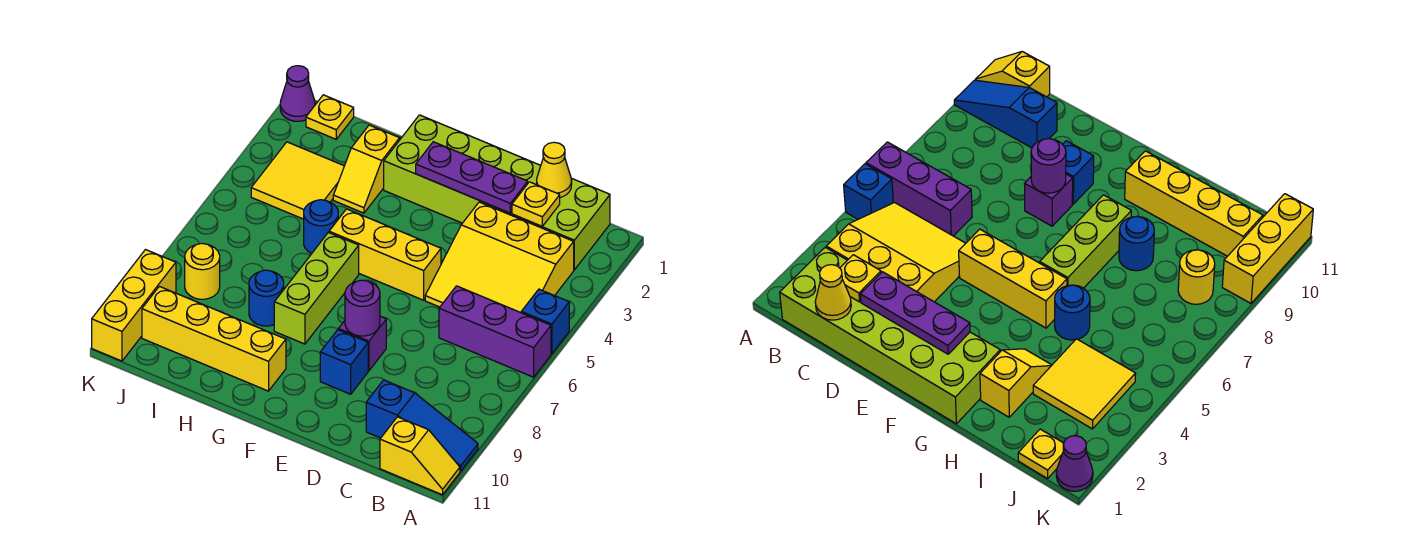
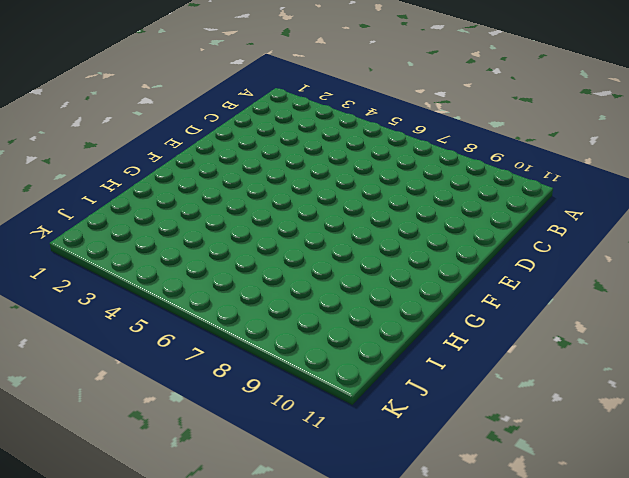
none -> blue brick A5 level 1
none -> purple brick A6:C6 level 1
none -> blue slope A10:C10 level 1 top C

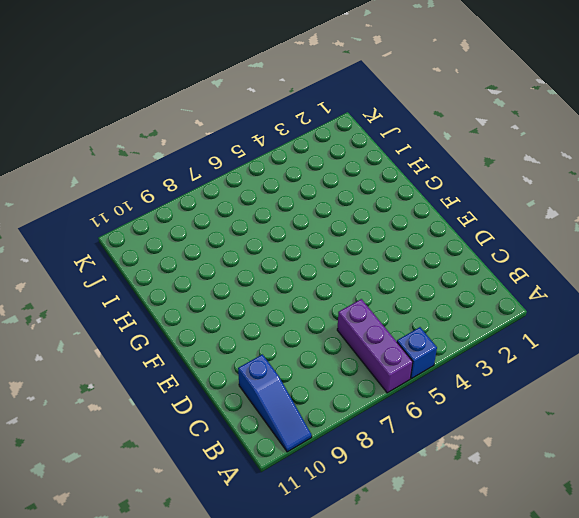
none -> yellow slope A11:B11 level 1 top B
none -> lime brick B1:G2 level 1
none -> yellow slope B3:D5 level 1 top 3

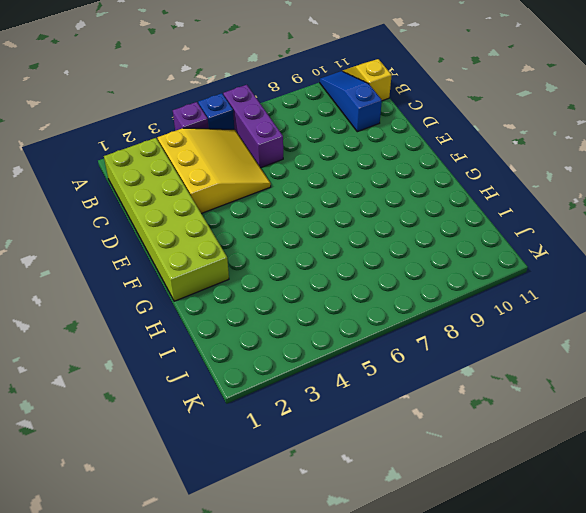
purple brick A4 level 1 -> purple brick E8 level 1
none -> yellow brick E5:G5 level 1
none -> blue brick E9 level 1
none -> lime brick G6:G8 level 1

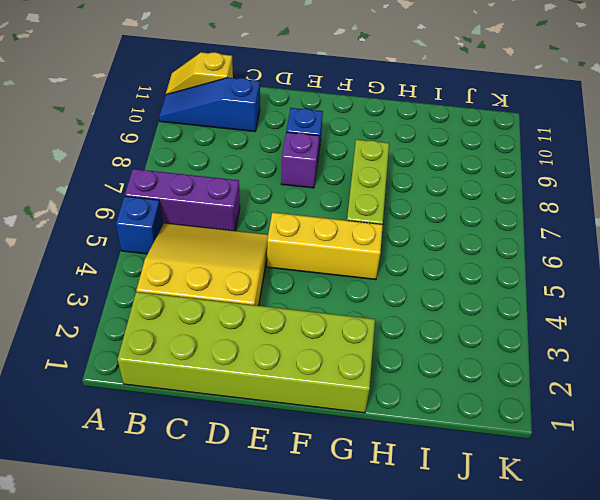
none -> yellow brick G10:J10 level 1
none -> yellow slope H2:H3 level 1 top 2
none -> blue round brick H5 level 1

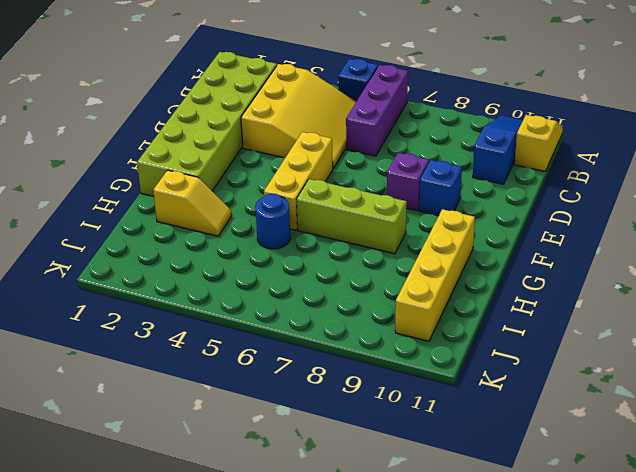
none -> blue round brick H8 level 1
none -> yellow tile I3:J4 level 1
none -> yellow plate J1 level 1

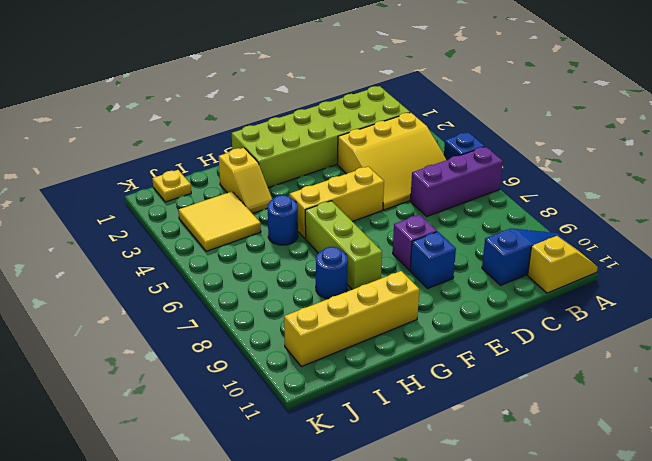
none -> yellow round brick J8 level 1
none -> purple cone K1 level 1
none -> yellow brick K9:K11 level 1

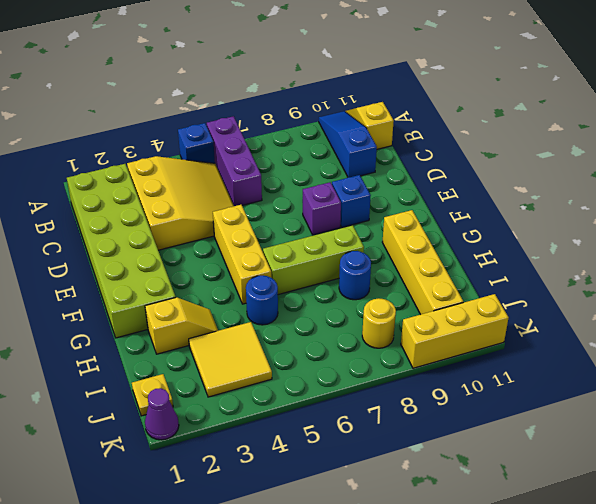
none -> yellow cone C1 level 2
none -> yellow plate C2 level 2
none -> purple plate D2:F2 level 2

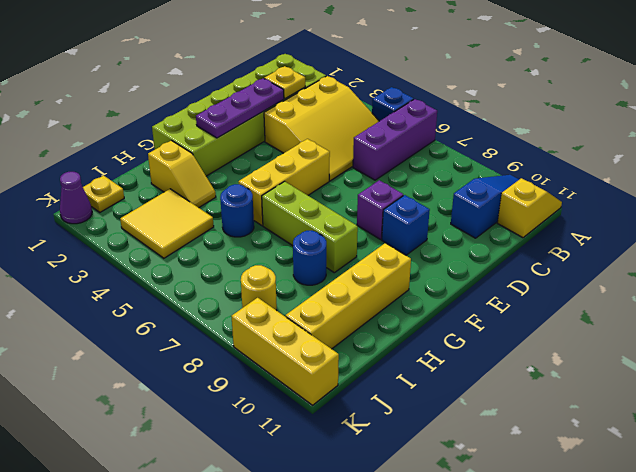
none -> yellow cone C1 level 2
none -> purple round brick E8 level 2

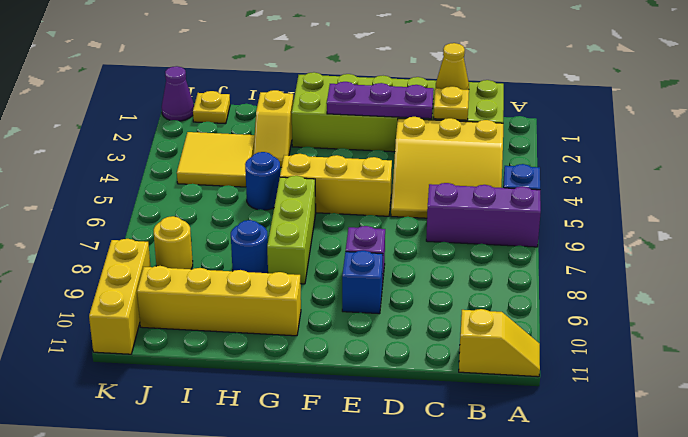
none -> blue slope A10:C10 level 1 top C
none -> purple round brick E8 level 2

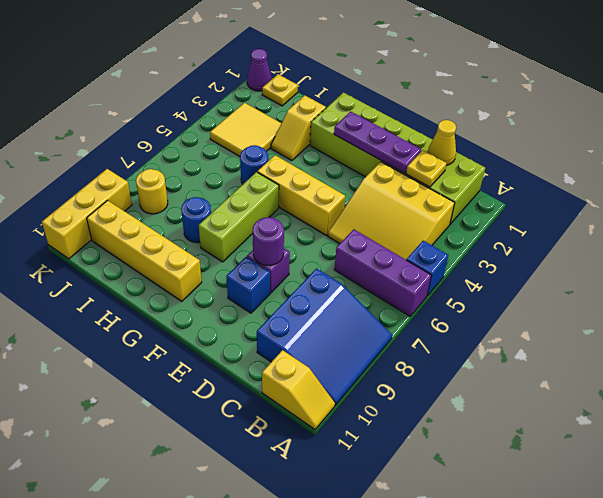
blue slope A8:C10 level 1 top C -> blue slope A10:C10 level 1 top C

